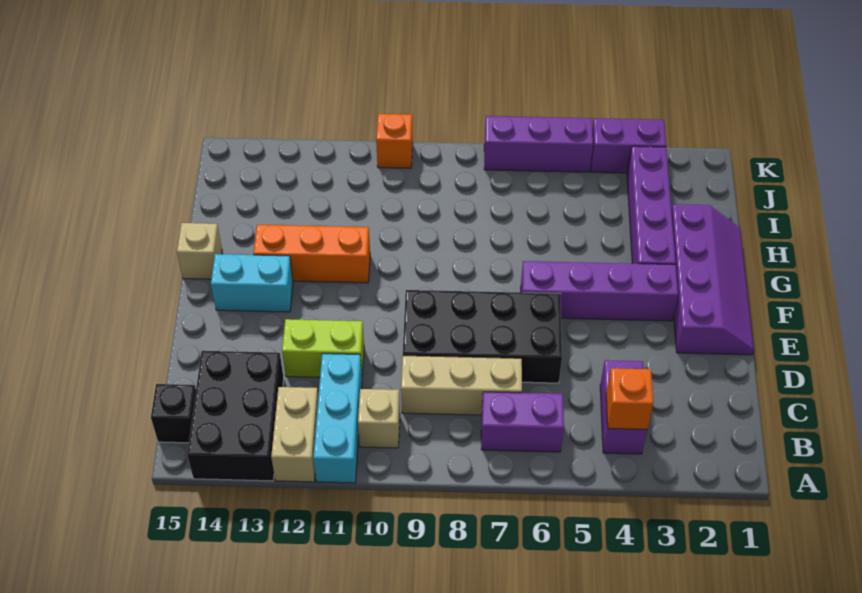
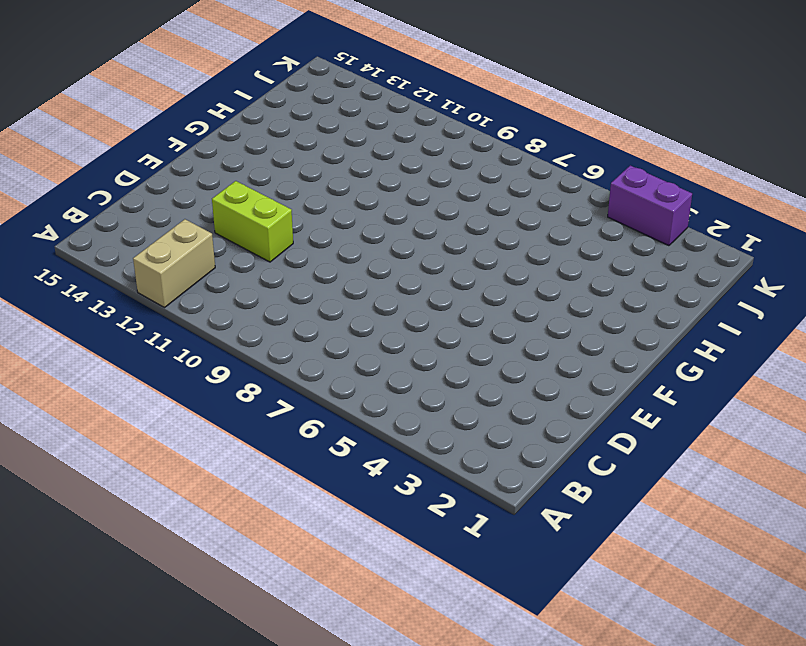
none -> cyan brick A11:C11 level 1
none -> black brick A13:C14 level 1
none -> purple brick B4:C4 level 1

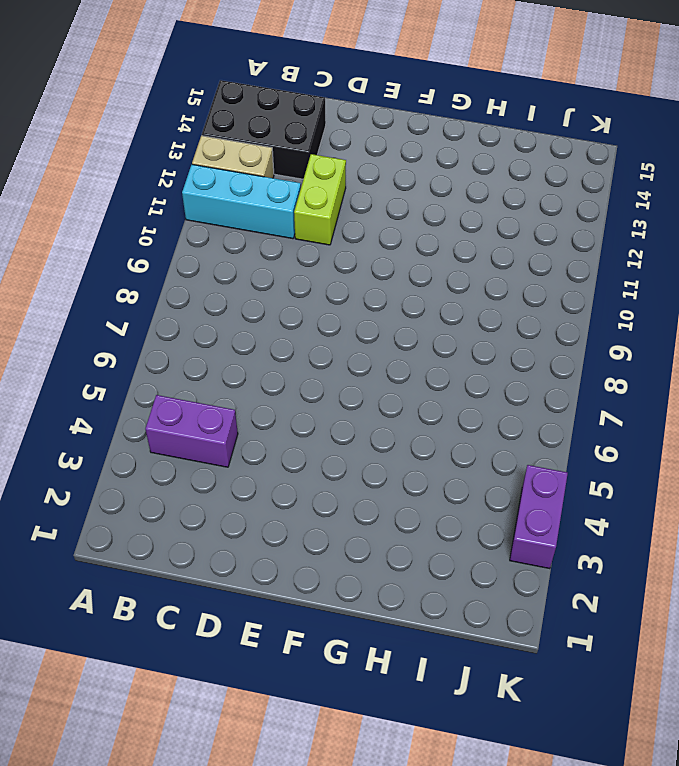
none -> purple brick B6:B7 level 1
none -> tan brick B10 level 1
none -> black brick B15 level 1

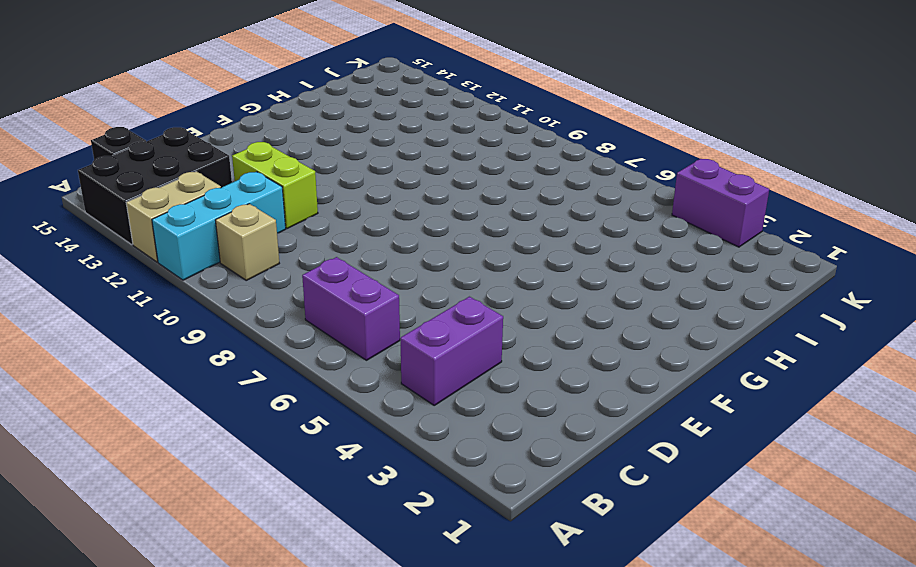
none -> tan brick C7:C9 level 1
none -> black brick D6:E9 level 1
none -> purple slope E1:H2 level 1 top 2

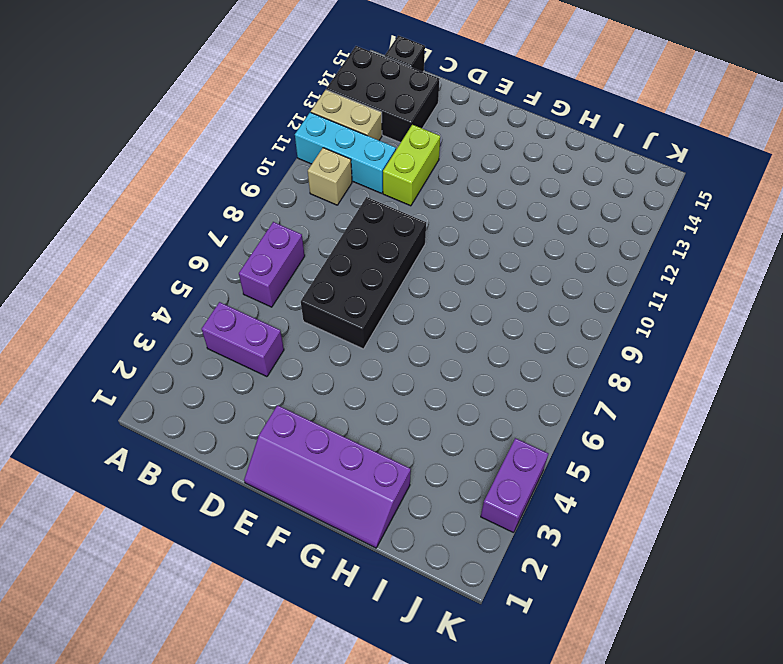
none -> tan brick C7:C9 level 1
none -> purple brick F3:F6 level 1
none -> cyan brick F13:F14 level 1

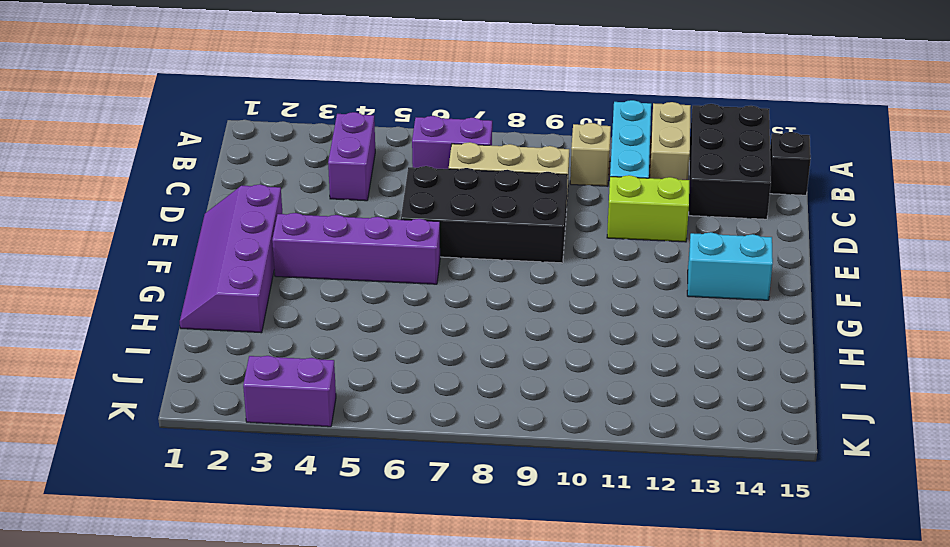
none -> purple brick G3:J3 level 1
none -> orange brick G11:G13 level 1
none -> tan brick G15 level 1

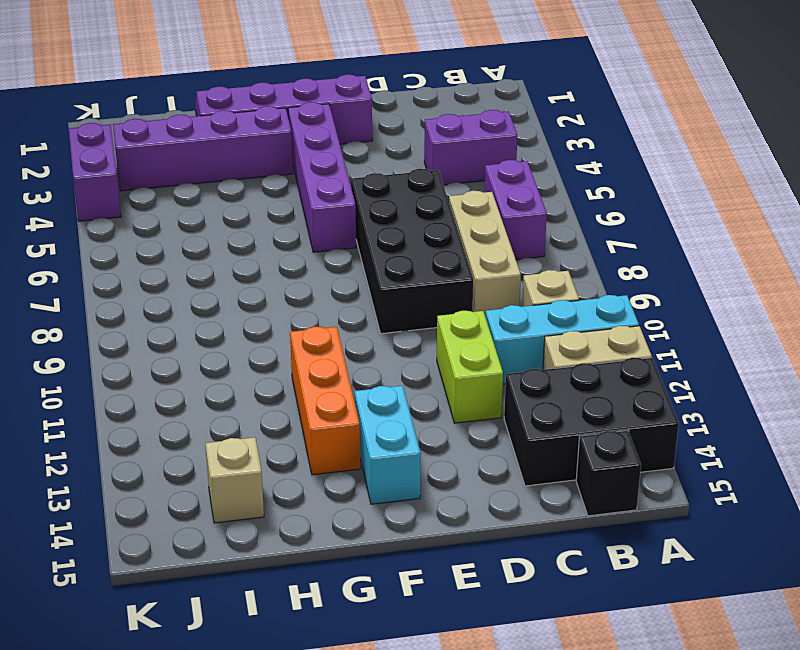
tan brick I14 level 1 -> tan brick G15 level 1
none -> purple brick K5:K7 level 1
none -> orange brick K10 level 1
none -> orange brick B4 level 2

